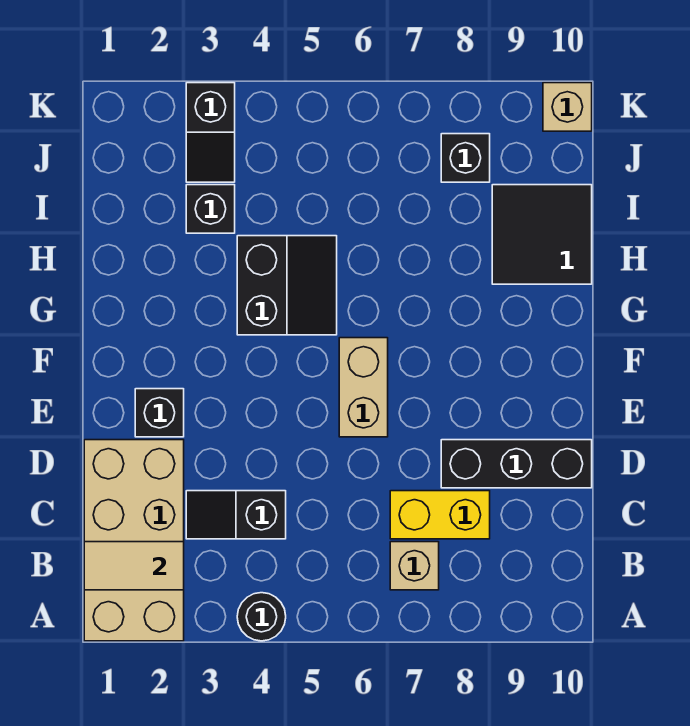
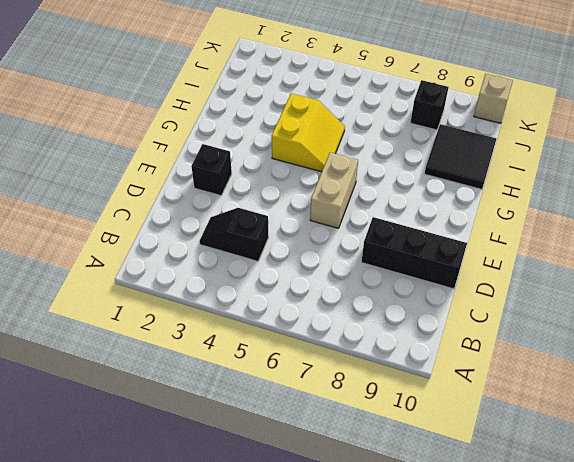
yellow slope G4:H5 level 1 top 4 -> black slope G4:H5 level 1 top 4
none -> tan brick A1:D2 level 1
none -> black round brick A4 level 1
none -> tan brick B7 level 1

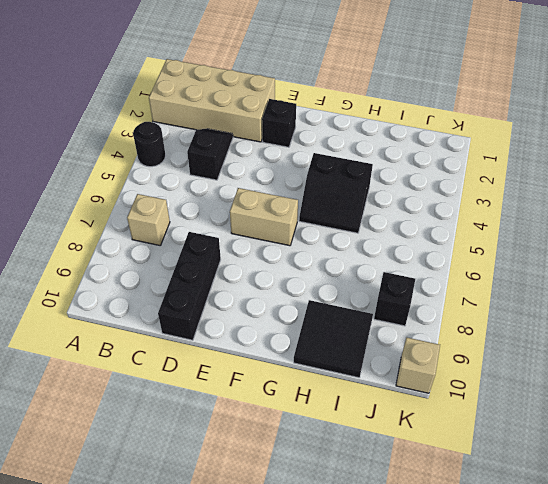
none -> yellow brick C7:C8 level 1
none -> black brick I3 level 1
none -> black slope J3:K3 level 1 top K

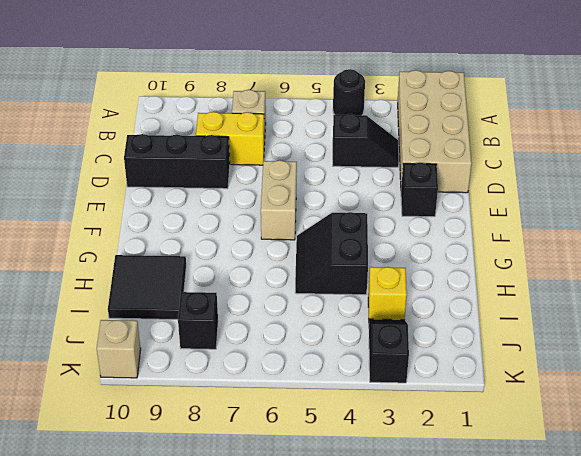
yellow brick I3 level 1 -> black brick I3 level 1
none -> tan tile B1:B2 level 2

